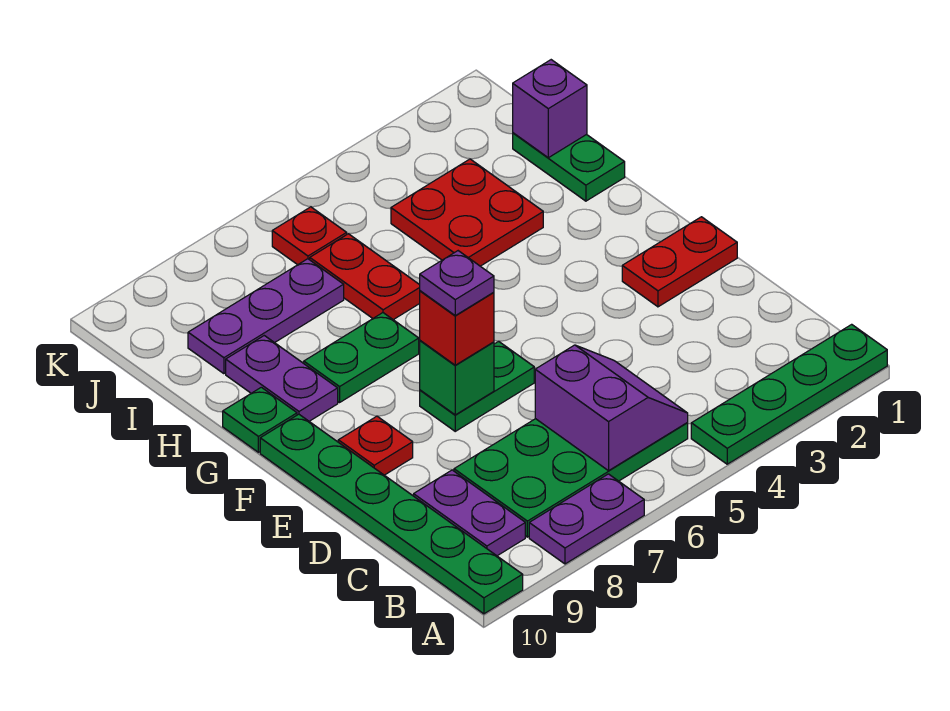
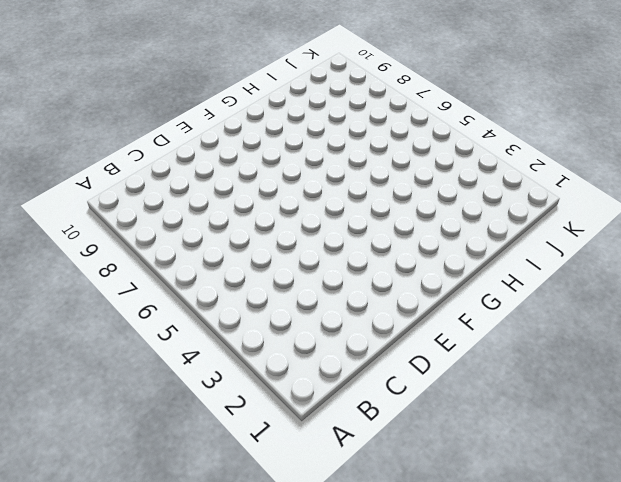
none -> green plate A1:A4 level 1
none -> purple plate A7:A8 level 1
none -> green plate A10:F10 level 1

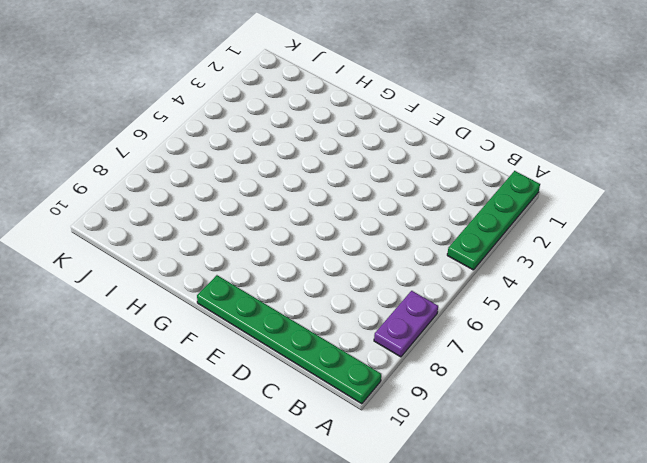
none -> green plate B5:C8 level 1
none -> purple plate B9:C9 level 1
none -> red plate E1:E2 level 1

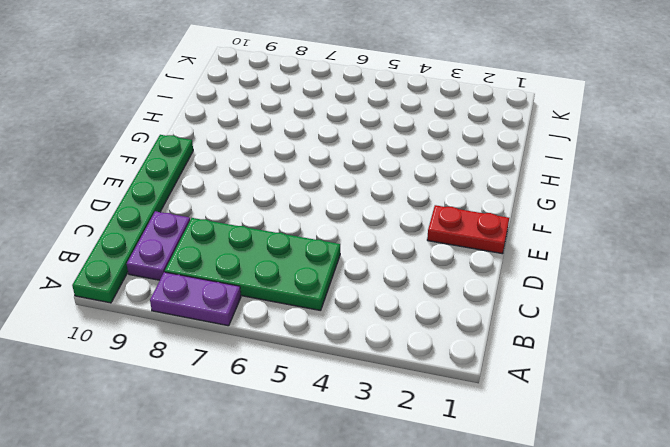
none -> green plate A1:A4 level 1
none -> green plate E6:E7 level 1
none -> red plate E9 level 1

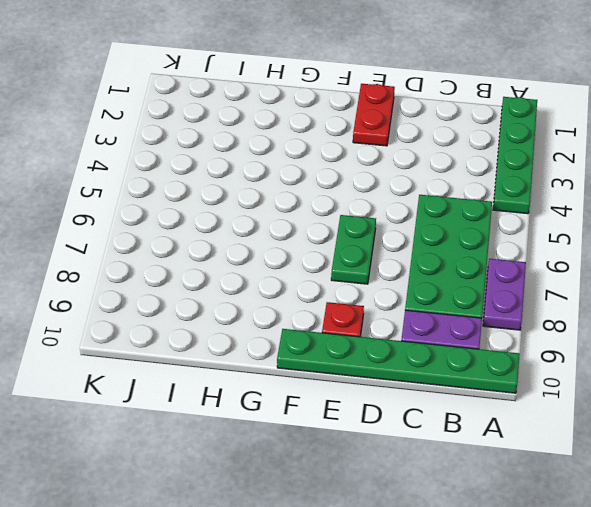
none -> green plate G7:G8 level 1
none -> purple plate G9:H9 level 1
none -> green plate G10 level 1

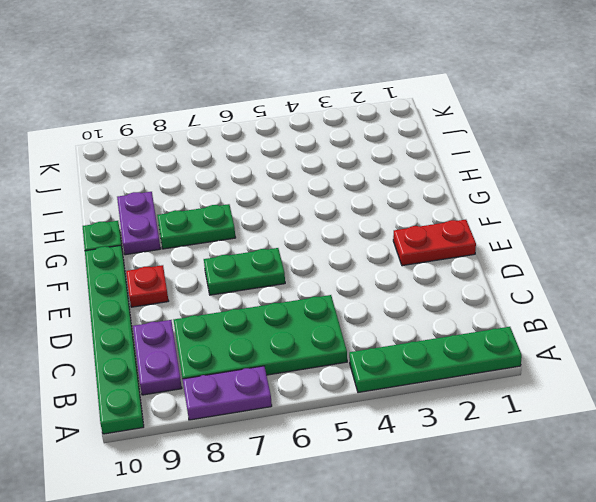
none -> green plate H1:I1 level 1
none -> red plate H3:I4 level 1
none -> red plate H6:I6 level 1

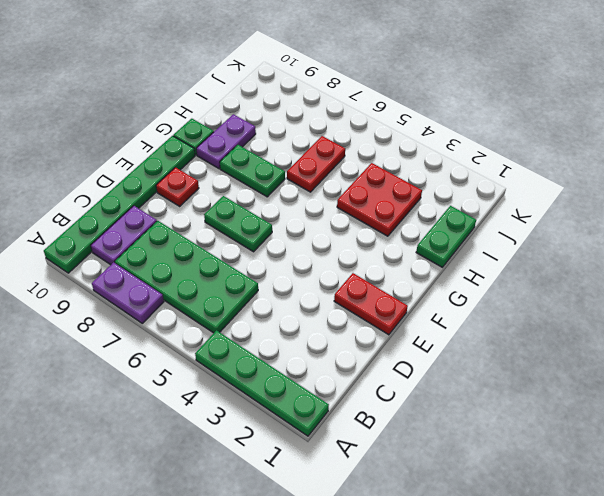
none -> purple plate I7:I9 level 1
none -> red plate J6 level 1
none -> purple slope B5:C6 level 2 top 6

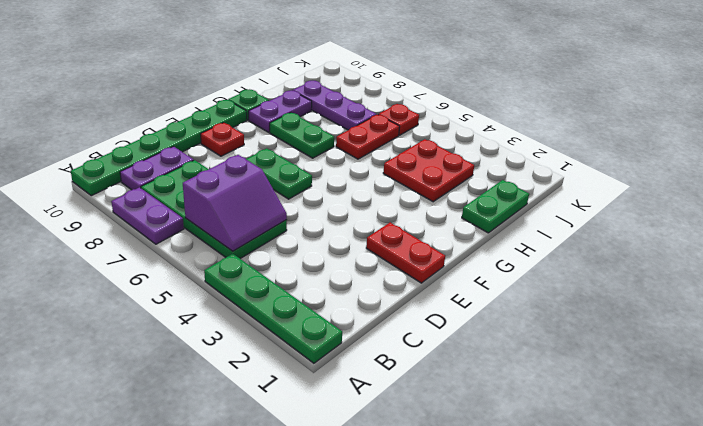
none -> green brick E7 level 2
none -> purple brick I1 level 2
none -> red brick E7 level 3

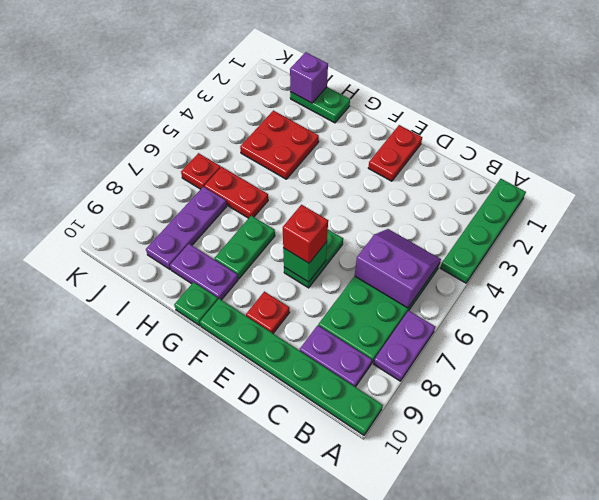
none -> purple plate E7 level 4

